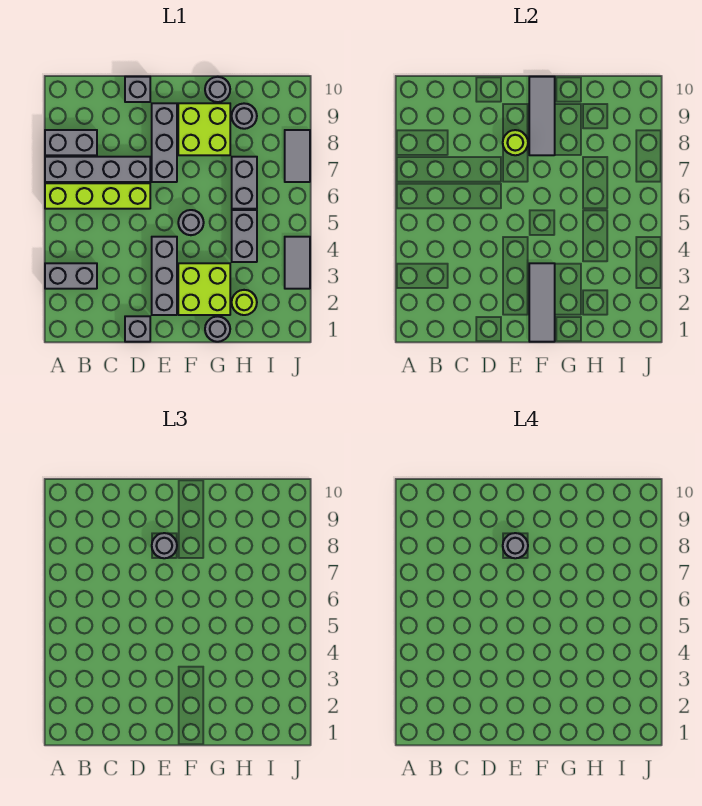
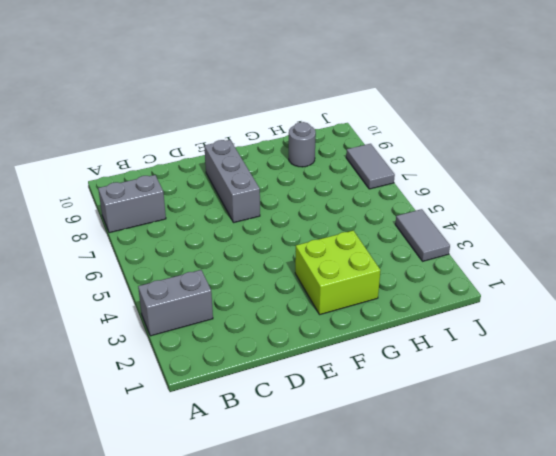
none -> lime brick A6:D6 level 1
none -> grey brick A7:D7 level 1
none -> grey brick D1 level 1

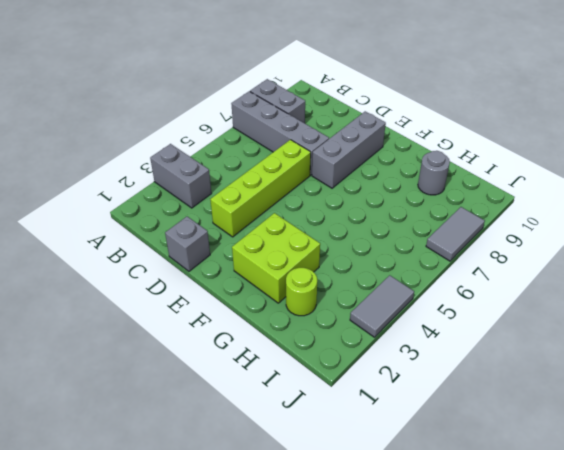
lime brick D3:D6 level 1 -> lime brick A6:D6 level 1
none -> grey brick D10 level 1
none -> grey brick E2:E4 level 1
none -> grey round brick F5 level 1

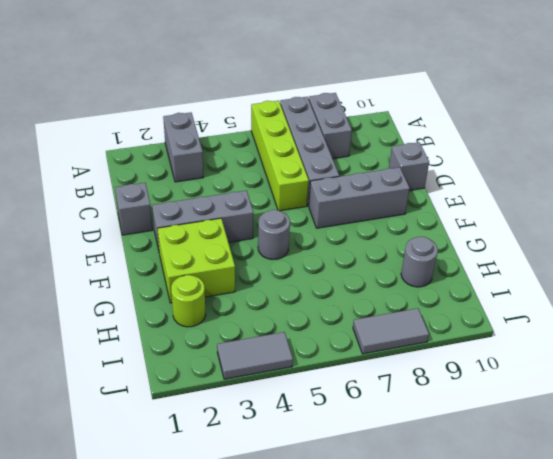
none -> lime brick F8:G9 level 1
none -> grey round brick G1 level 1
none -> grey round brick G10 level 1

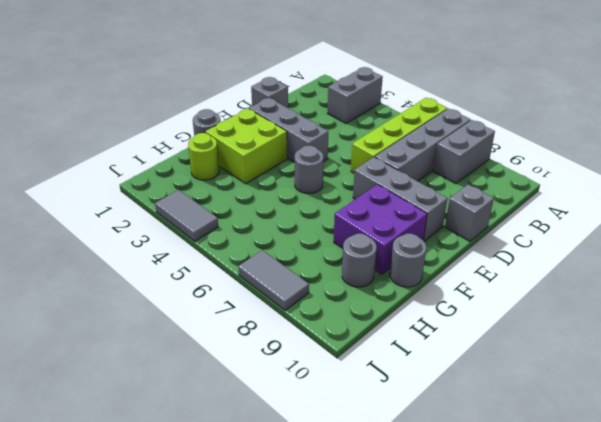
purple brick F8:G9 level 1 -> lime brick F8:G9 level 1
none -> grey brick H4:H5 level 1
none -> grey brick H6:H7 level 1
none -> lime round brick E8 level 2

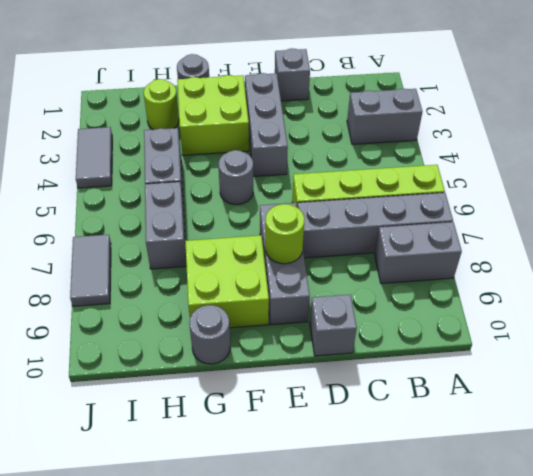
none -> grey round brick H9 level 1
none -> grey tile F1:F3 level 2
none -> grey tile F8:F10 level 2

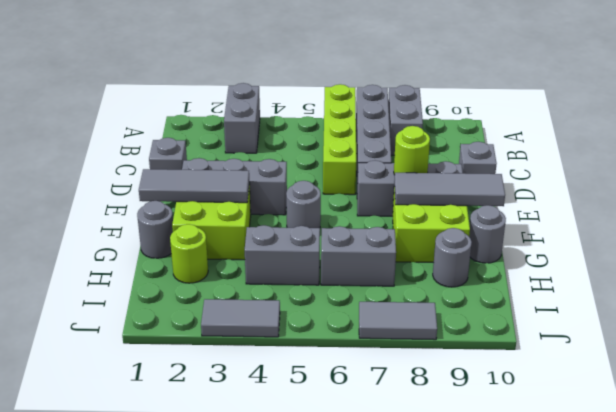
none -> grey round brick E8 level 3
none -> grey round brick E8 level 4

